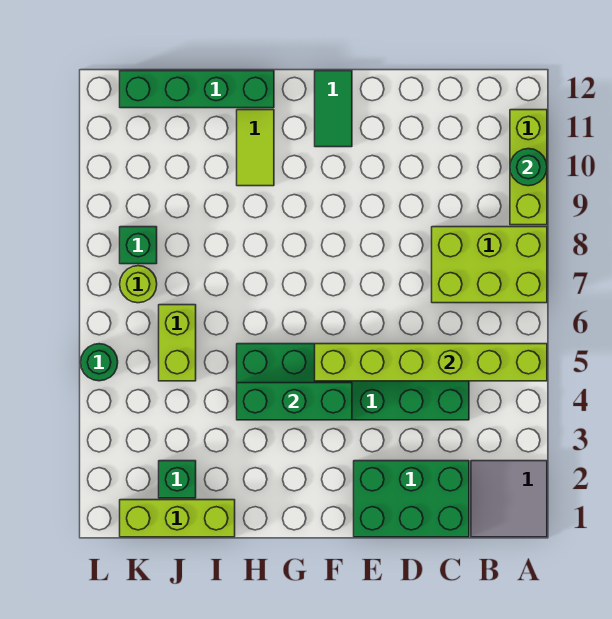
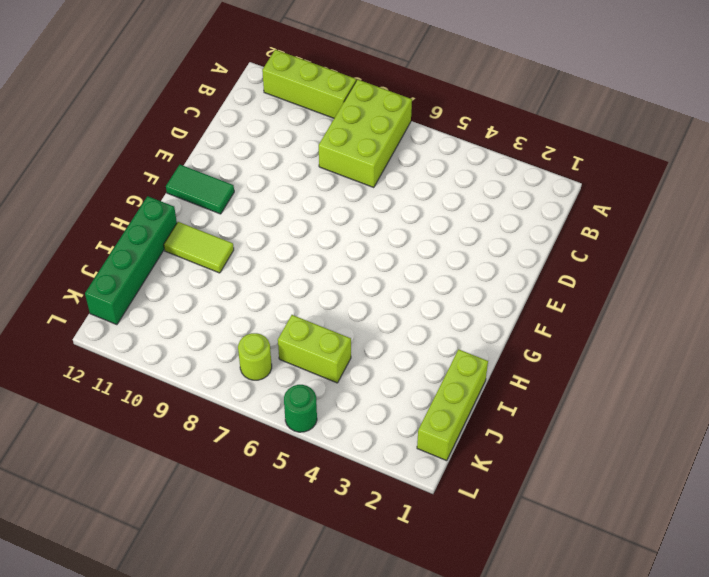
none -> grey tile A1:B2 level 1
none -> green brick C1:E2 level 1
none -> green brick C4:H5 level 1

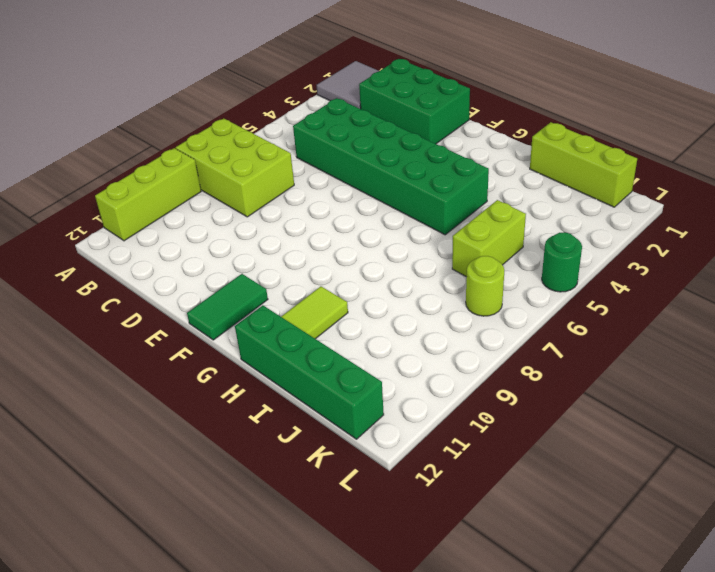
none -> green brick J2 level 1
none -> green brick K8 level 1
none -> lime brick A5:F5 level 2

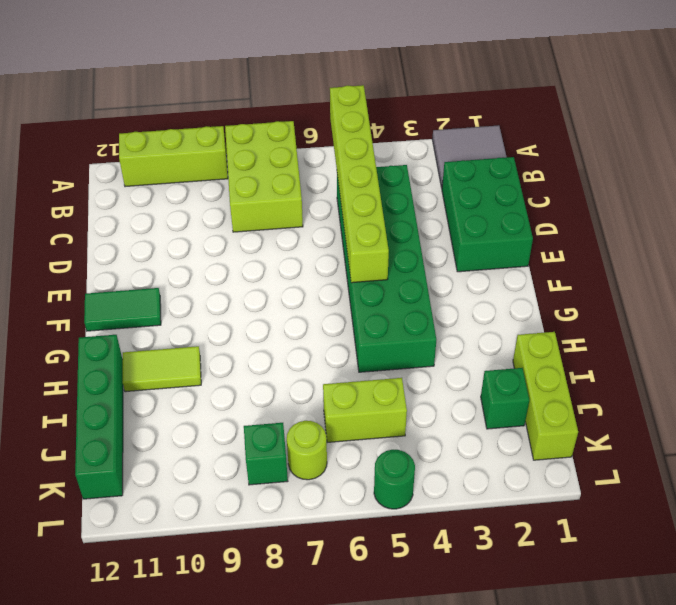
none -> green round brick A10 level 2
none -> green brick F4:H4 level 2

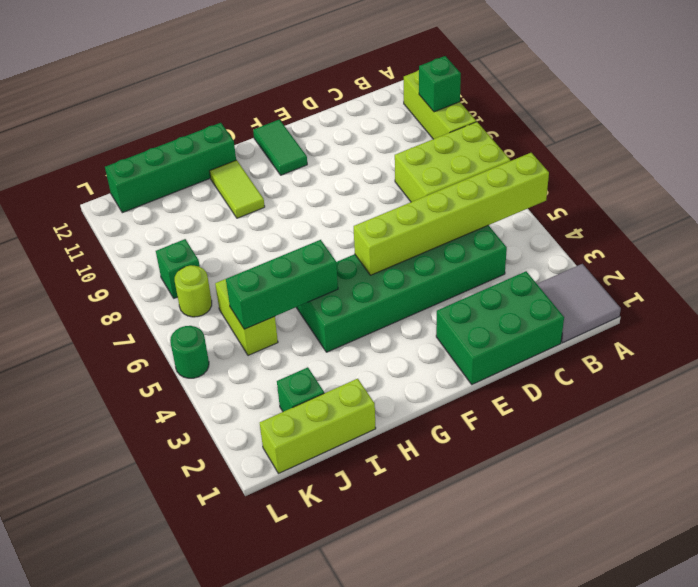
green brick A10 level 2 -> green round brick A10 level 2
green brick H5:J5 level 2 -> green brick F4:H4 level 2

